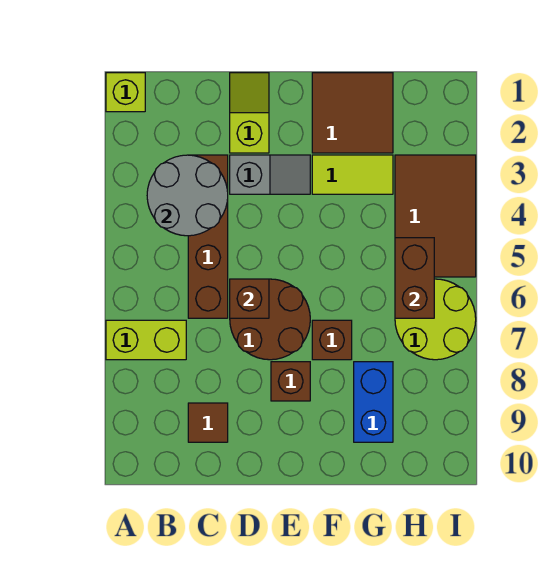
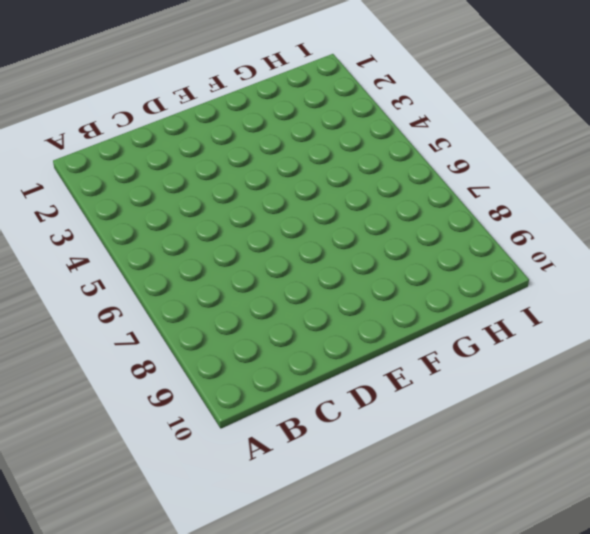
none -> lime brick A1 level 1
none -> lime brick A7:B7 level 1
none -> brown brick C3:C6 level 1

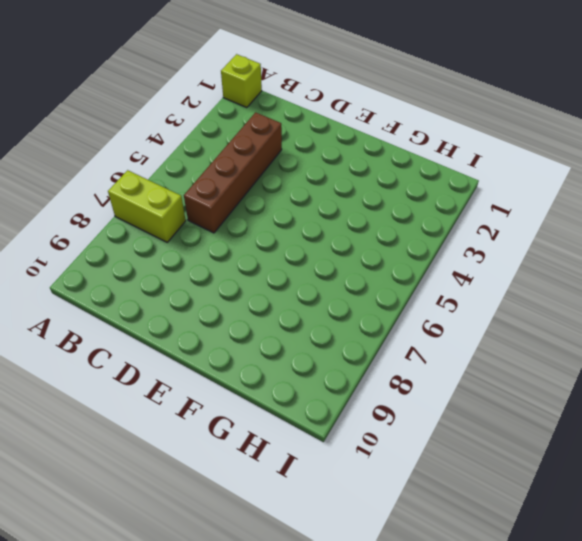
none -> brown tile C9 level 1
none -> lime slope D1:D2 level 1 top 2
none -> grey slope D3:E3 level 1 top D

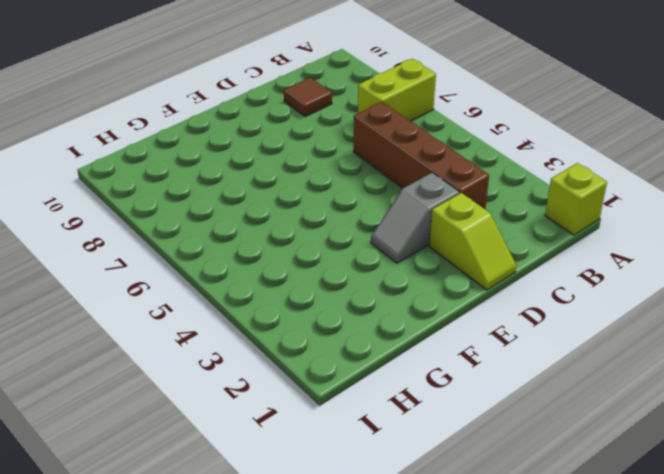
none -> brown round brick D6:E7 level 1
none -> brown brick E8 level 1
none -> brown tile F1:G2 level 1

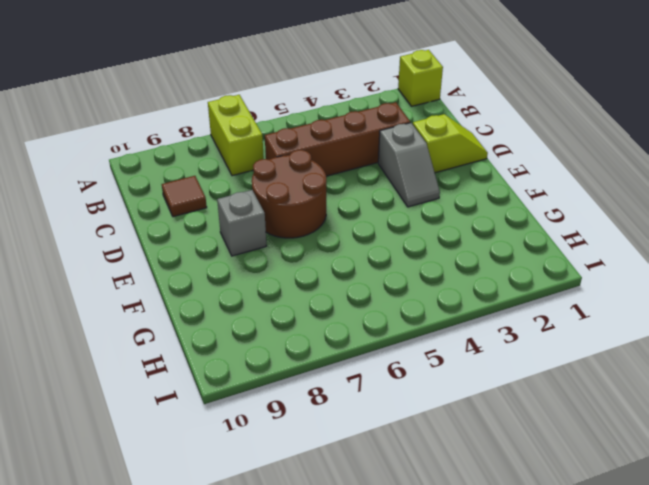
grey brick E8 level 1 -> brown brick E8 level 1
none -> brown tile F1:G2 level 1
none -> lime tile F3:G3 level 1
none -> brown brick F7 level 1

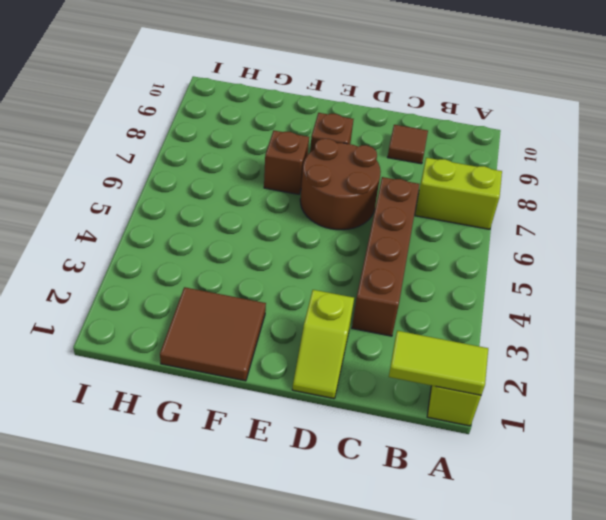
lime tile A1:B1 level 2 -> lime tile F3:G3 level 1
none -> grey slope D3:E3 level 1 top D
none -> blue brick G8:G9 level 1
none -> brown tile H3:I5 level 1

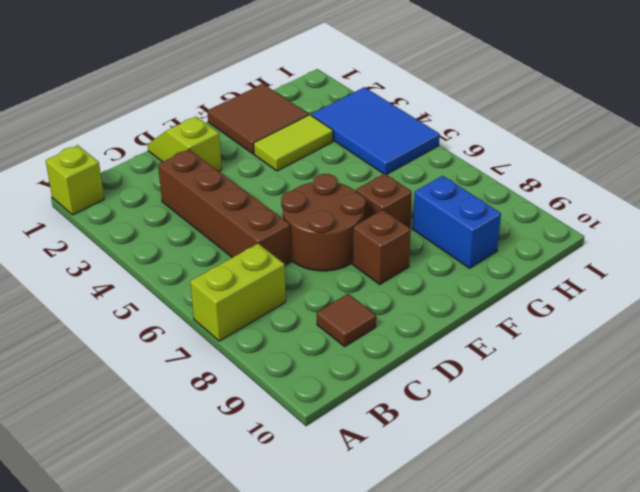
blue tile H3:I5 level 1 -> brown tile H3:I5 level 1
none -> grey slope D3:E3 level 1 top D
none -> lime round brick H6:I7 level 1
none -> grey round brick B3:C4 level 2

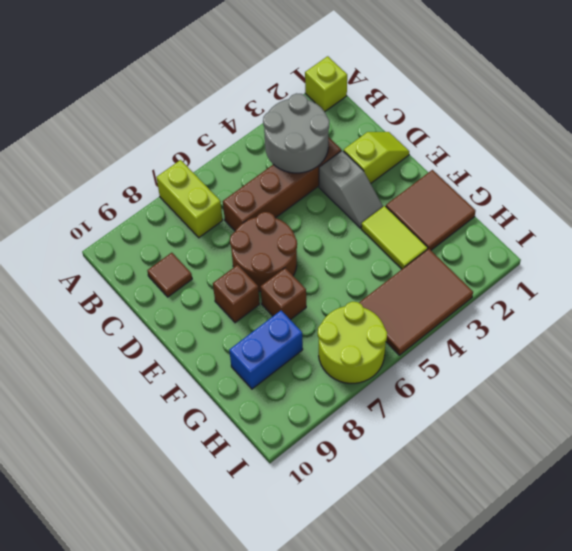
none -> brown brick D6 level 2
none -> brown brick H5:H6 level 2

